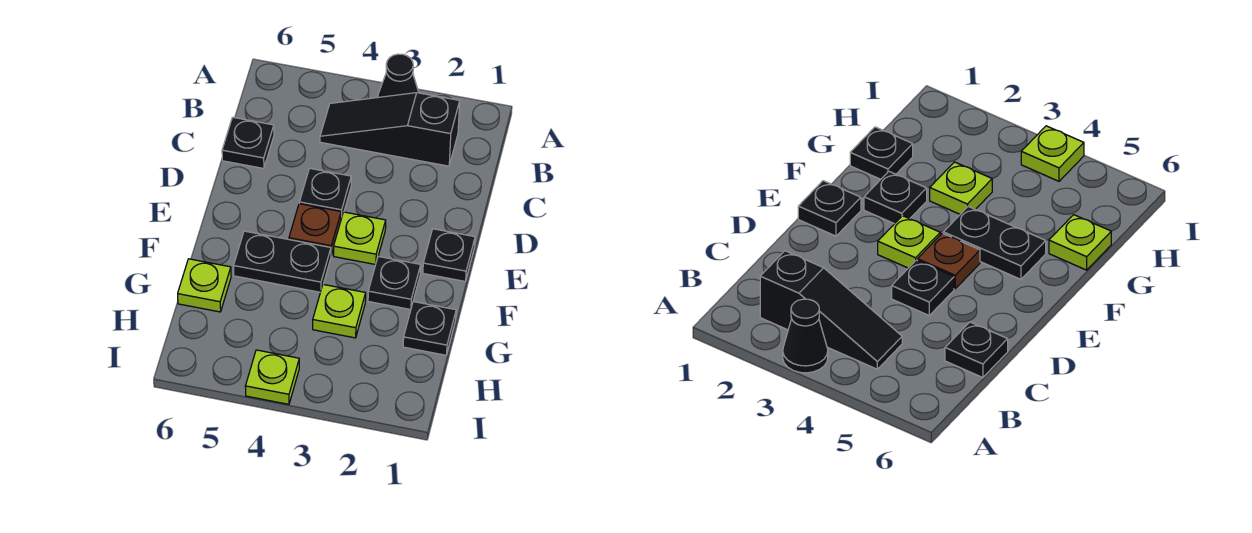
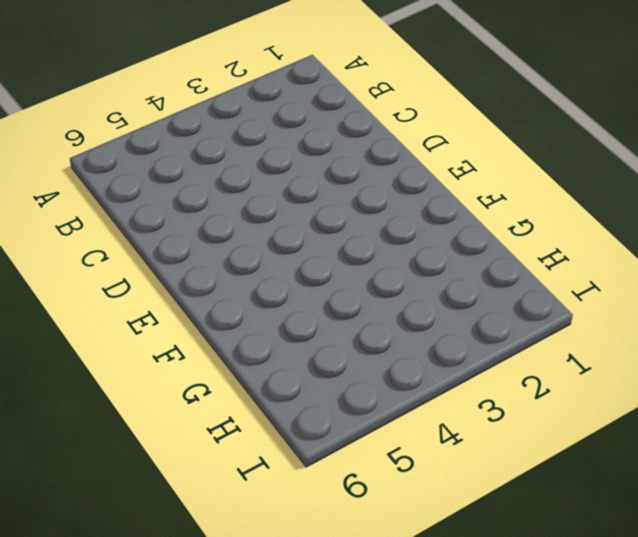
none -> black cone A3 level 1
none -> black slope B2:B4 level 1 top 2
none -> black plate C6 level 1

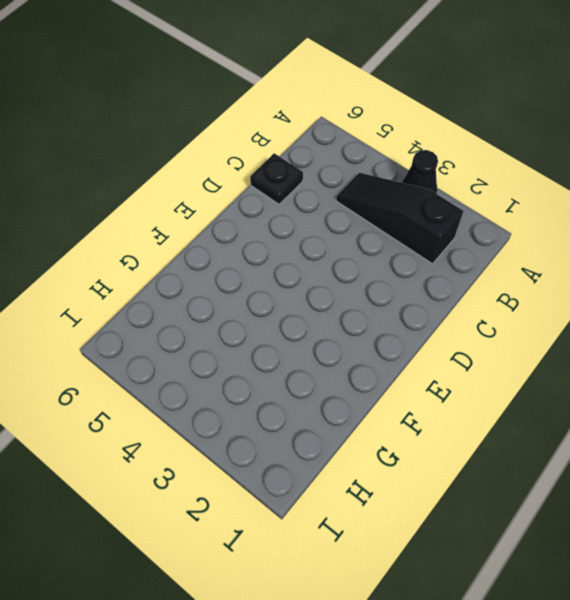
none -> black plate D4 level 1
none -> black plate E1 level 1
none -> lime plate E3 level 1

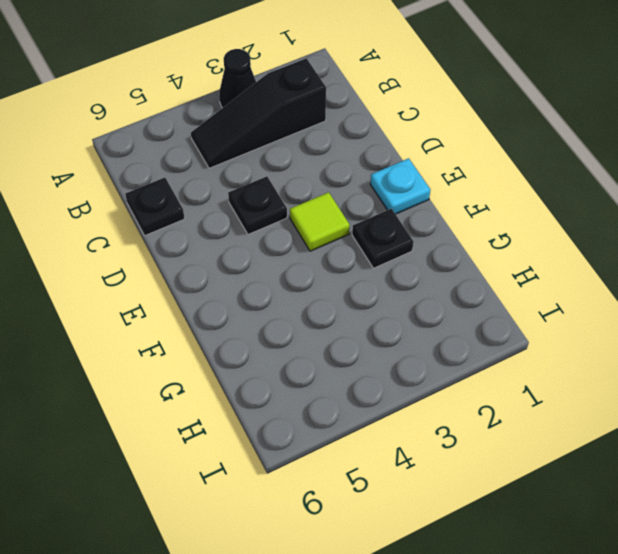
cyan plate E1 level 1 -> black plate E1 level 1
lime tile E3 level 1 -> lime plate E3 level 1
none -> brown plate E4 level 1
none -> black plate F4:F5 level 1
none -> black plate G1 level 1

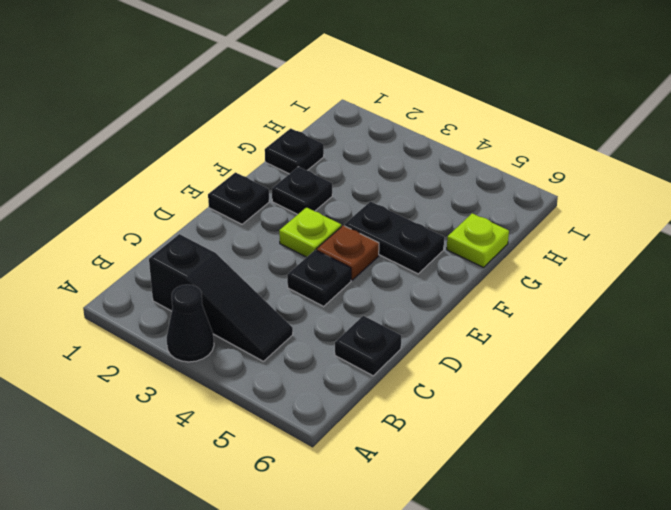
none -> lime plate G3 level 1
none -> lime plate I4 level 1

